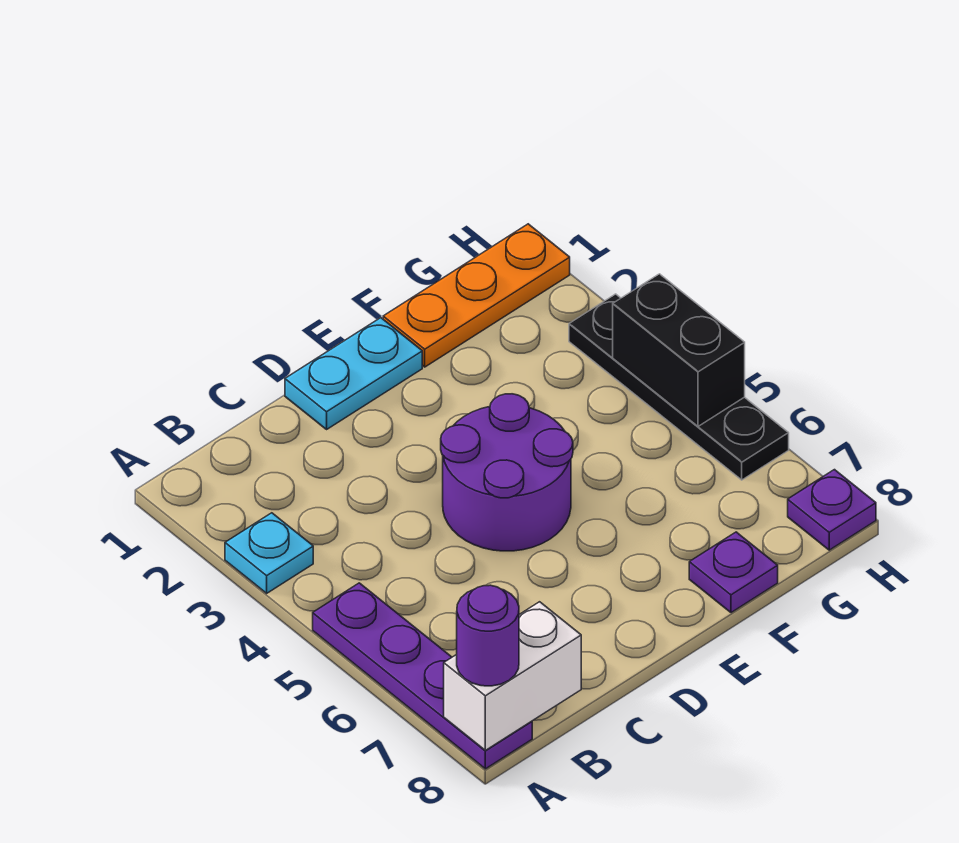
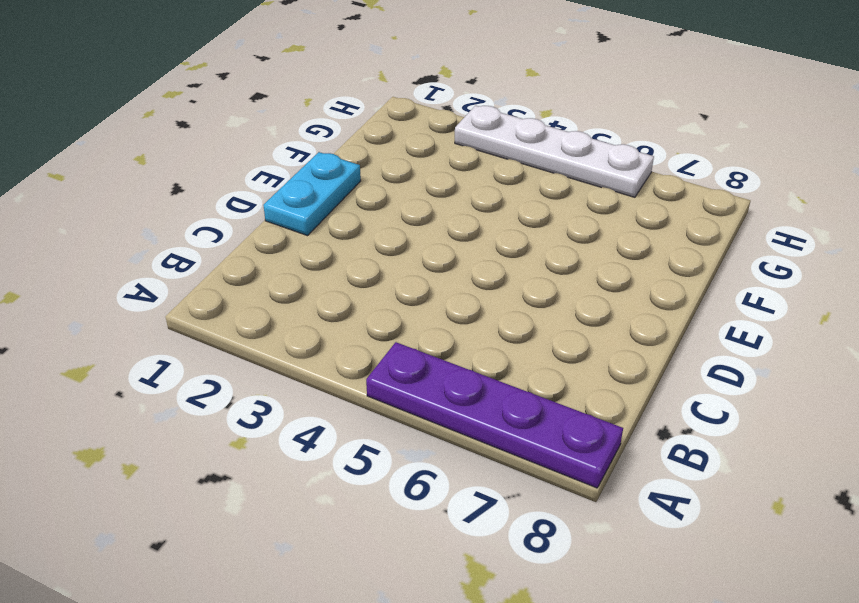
white plate H3:H6 level 1 -> black plate H3:H6 level 1
none -> cyan plate A3 level 1
none -> purple round brick D4:E5 level 1

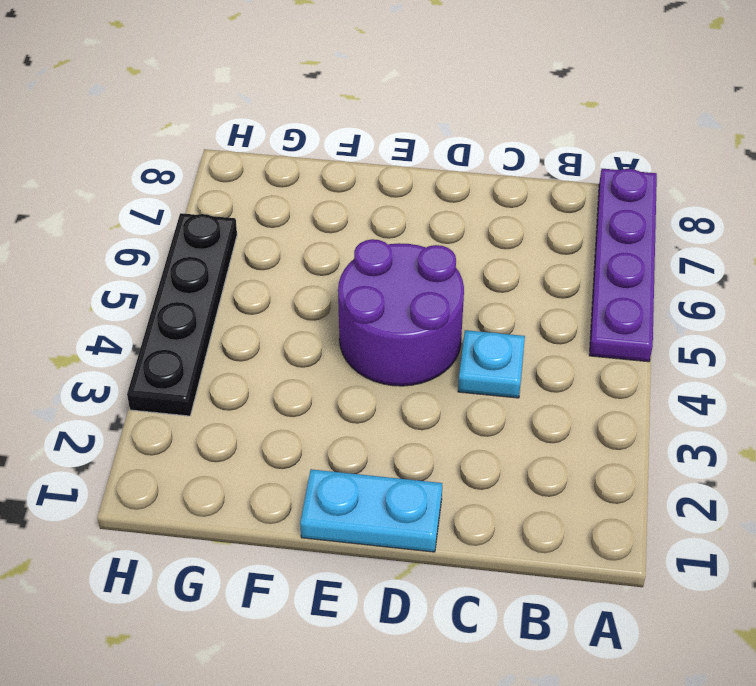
cyan plate C4 level 1 -> cyan plate A3 level 1
none -> orange plate F1:H1 level 1
none -> purple plate F8 level 1

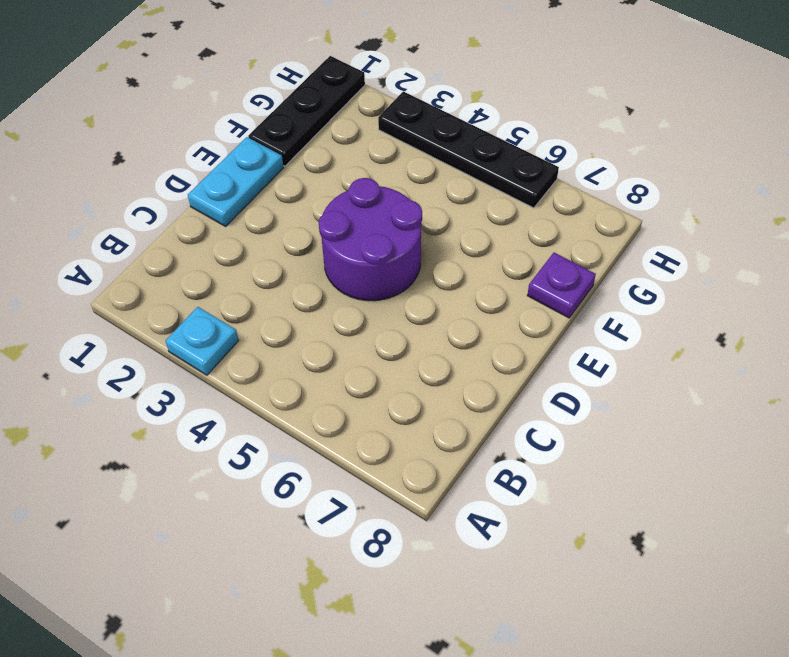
black plate F1:H1 level 1 -> orange plate F1:H1 level 1
none -> purple plate A5:A8 level 1
none -> purple plate H8 level 1

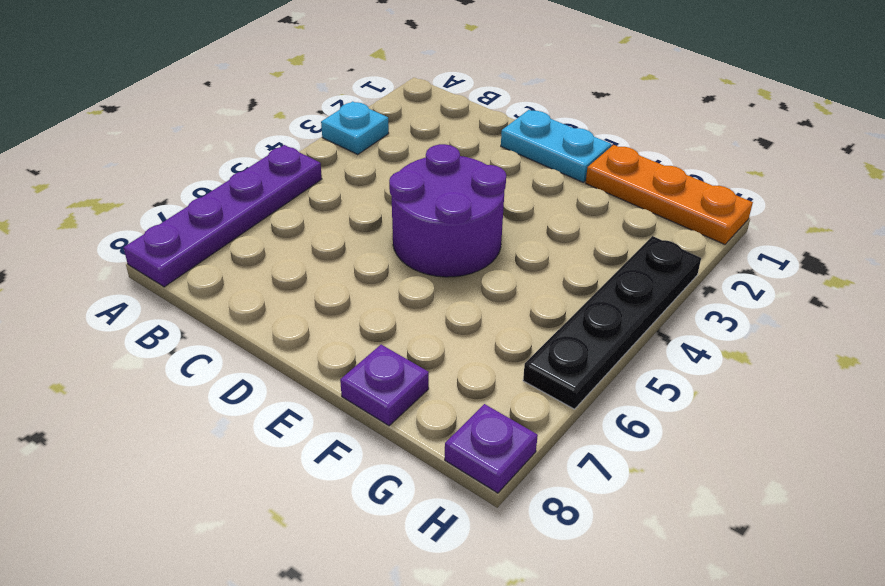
none -> white brick A8:B8 level 2
none -> black brick H4:H5 level 2

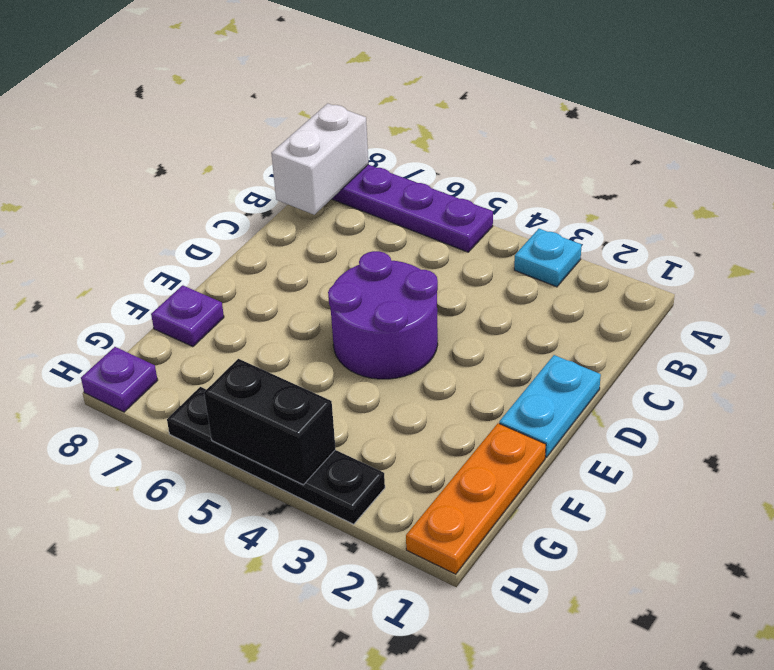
none -> purple round brick A8 level 3

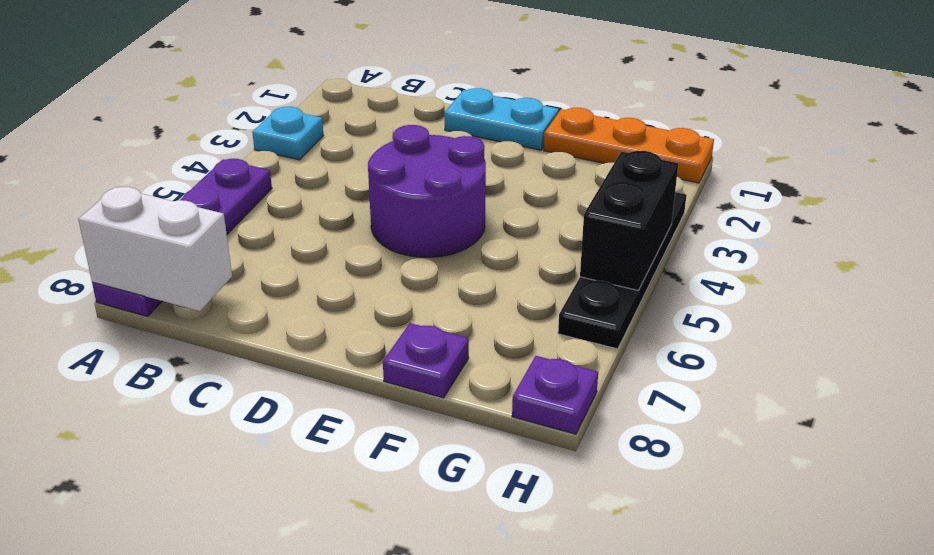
none -> purple round brick A8 level 3

